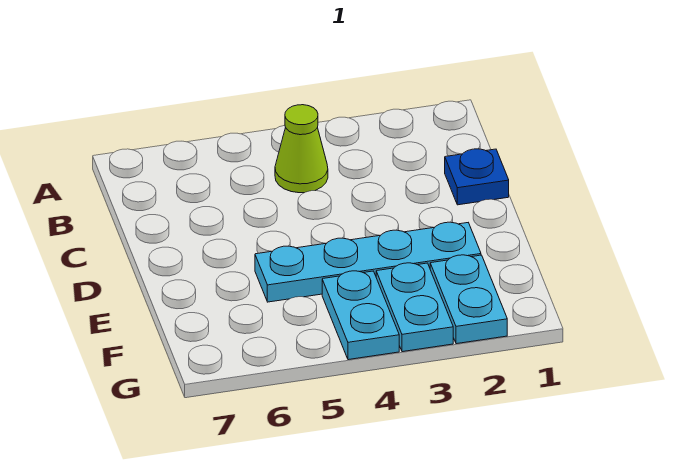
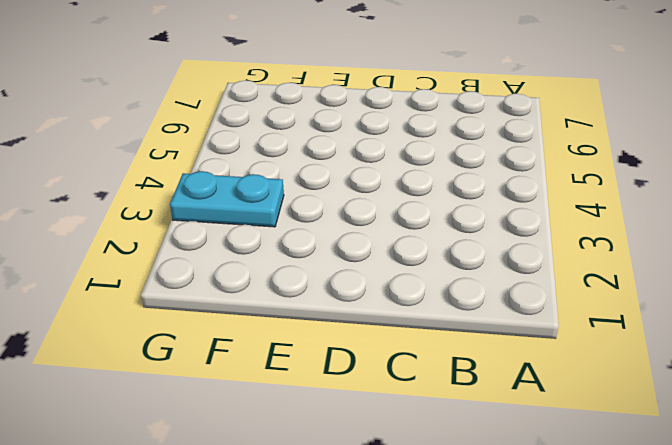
none -> lime cone B4 level 1
none -> blue plate C1 level 1

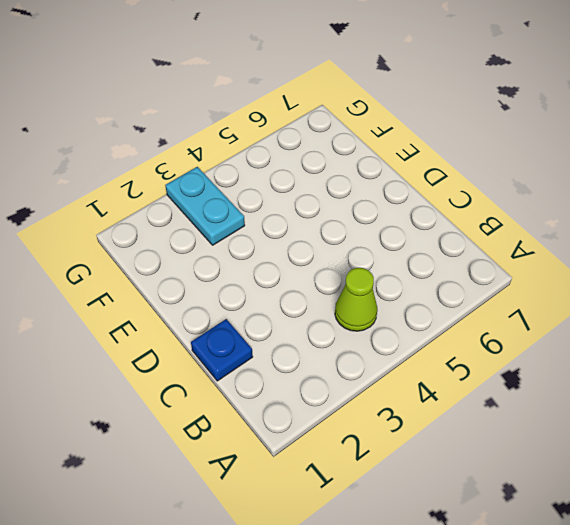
none -> cyan plate E2:E5 level 1
none -> cyan plate F2:G2 level 1

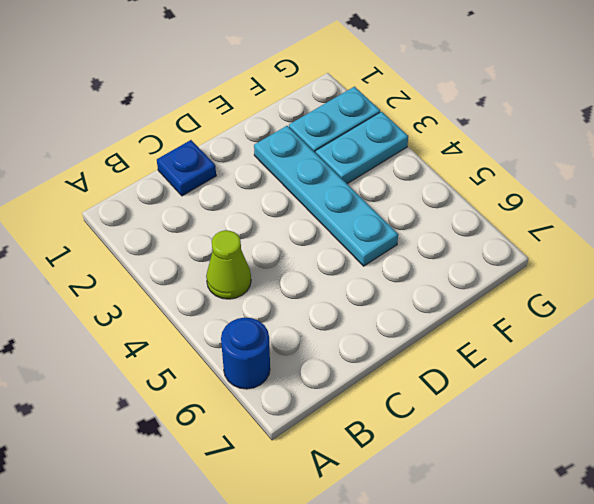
blue round brick A6 level 1 -> none
none -> cyan plate F4:G4 level 1

